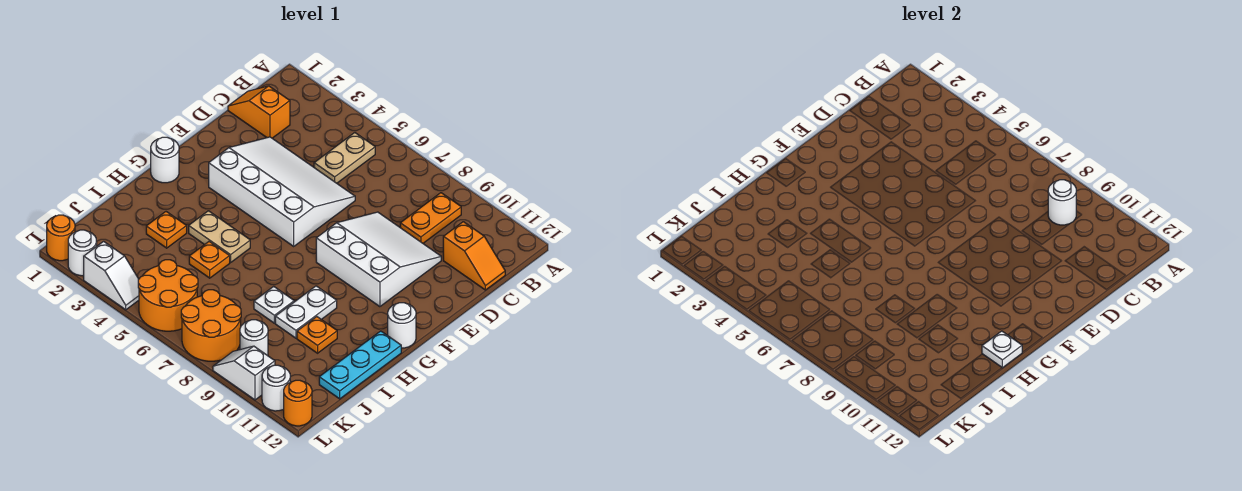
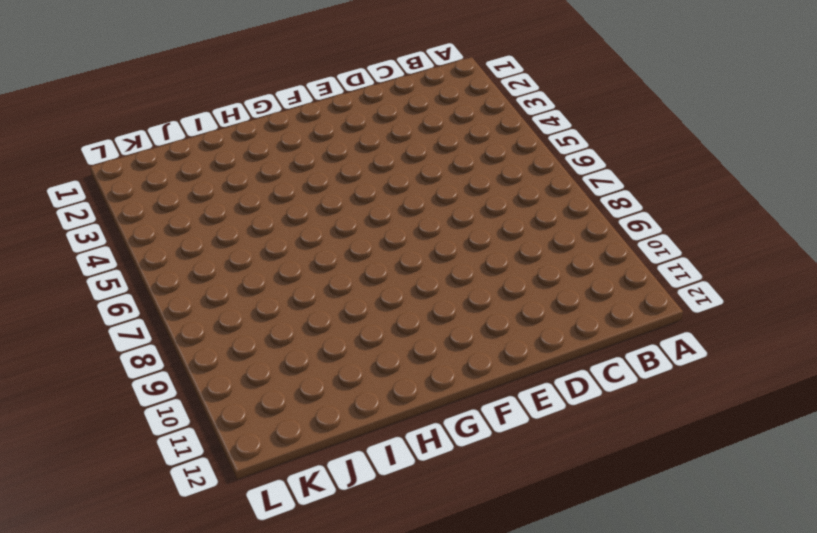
none -> tan plate B5:C5 level 1
none -> orange plate B9:C9 level 1
none -> orange slope C1:C2 level 1 top 2

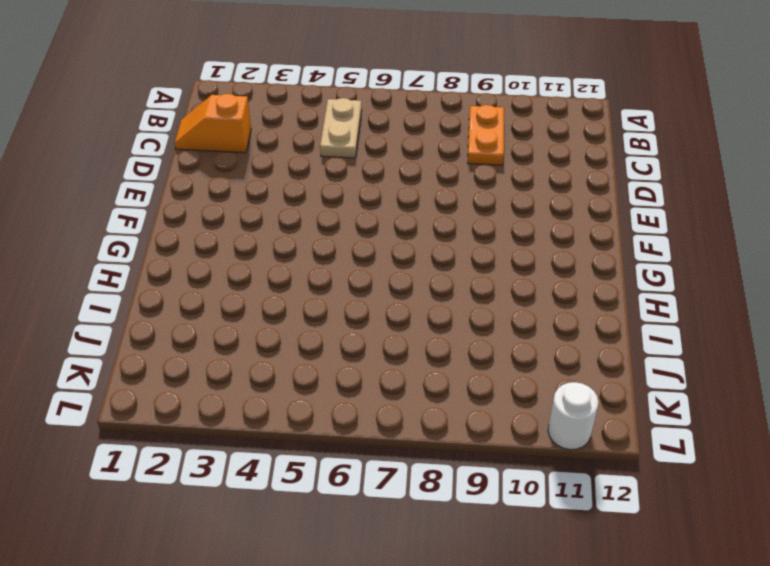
none -> orange slope C11:C12 level 1 top 11
none -> white slope D3:F6 level 1 top F
none -> white slope D8:F10 level 1 top F

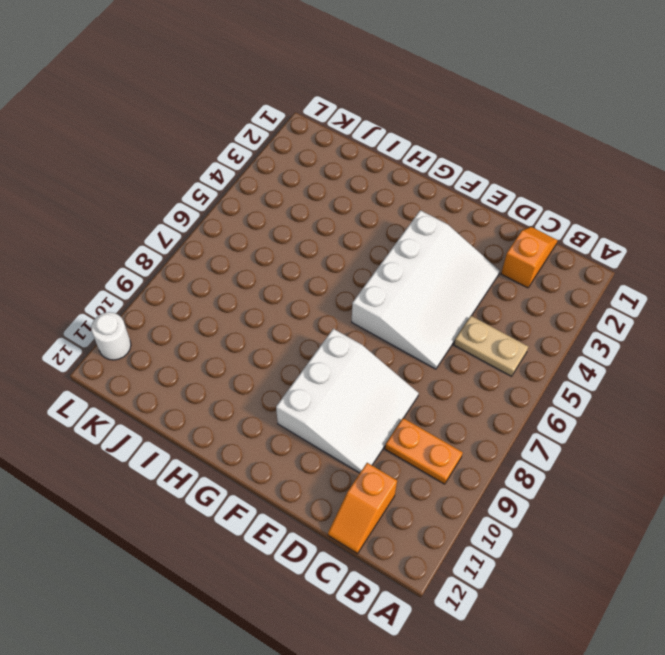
none -> white round brick G1 level 1
none -> white round brick G12 level 1
none -> tan plate H4:H5 level 1

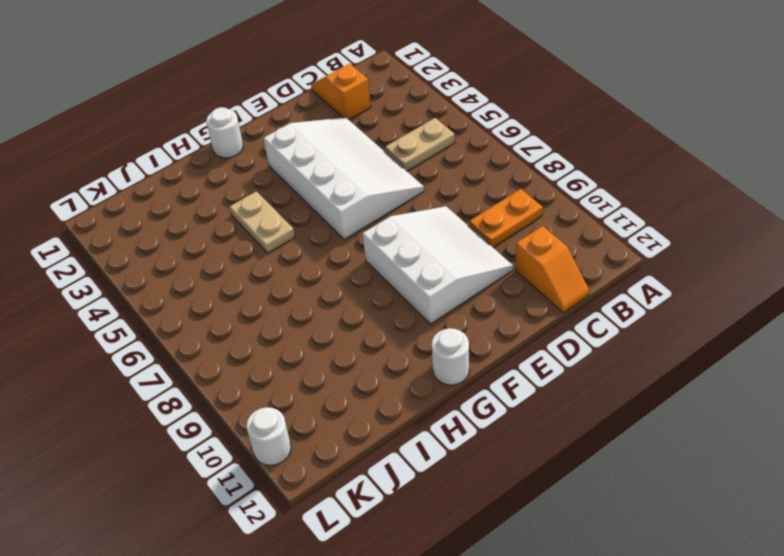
none -> white plate H9:I9 level 1
none -> cyan plate H12:J12 level 1
none -> orange plate I3 level 1

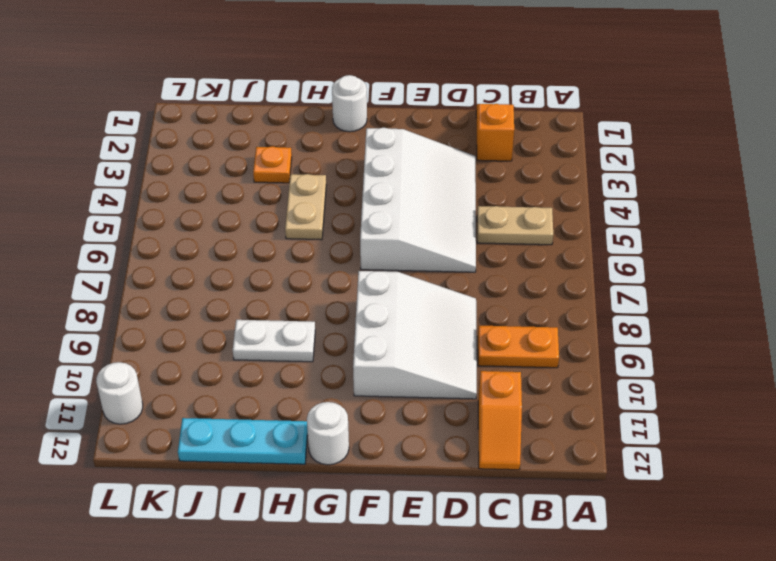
none -> orange plate I5 level 1
none -> white plate I8 level 1
none -> orange plate I10 level 1

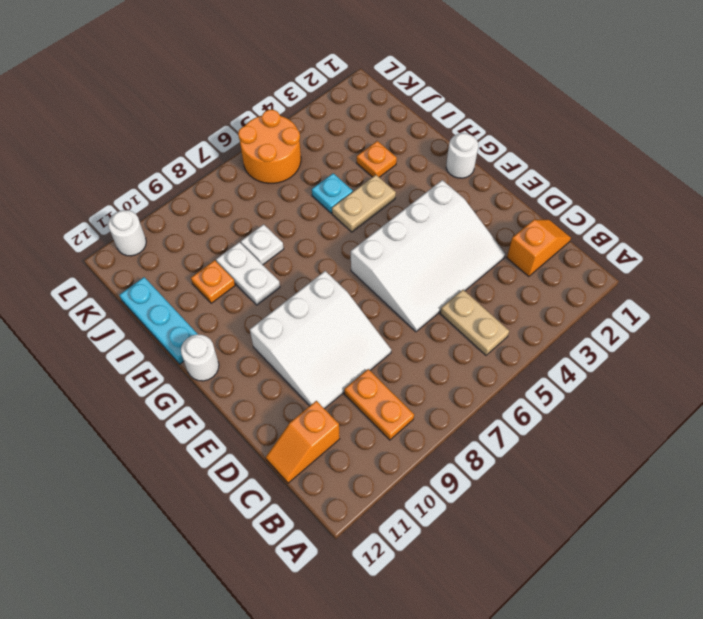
cyan plate I5 level 1 -> orange plate I5 level 1
none -> orange round brick K7:L8 level 1
none -> white round brick K9 level 1
none -> orange round brick L1 level 1

